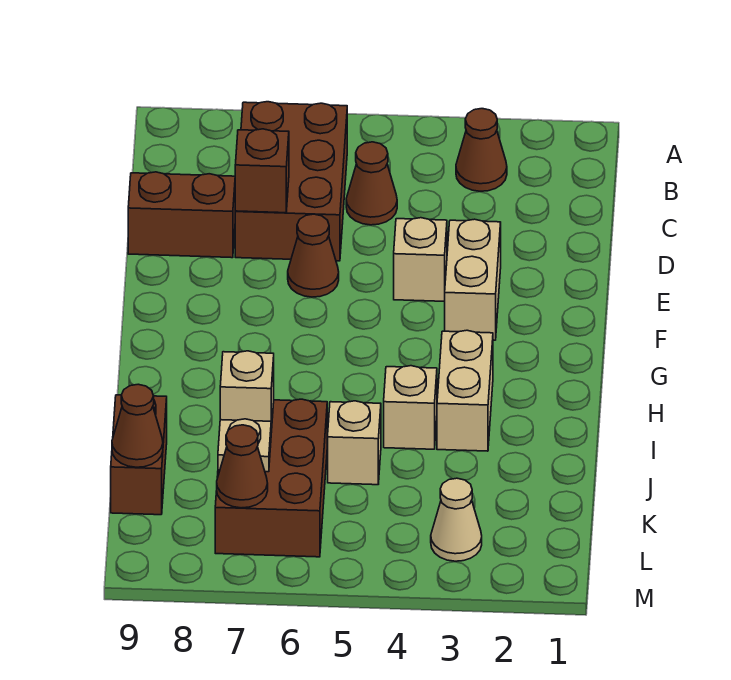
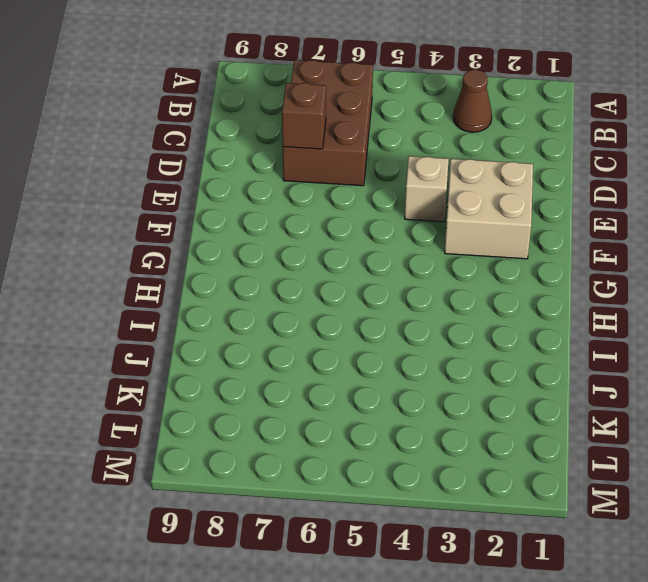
tan brick E2:F3 level 1 -> tan brick E3:F3 level 1
none -> brown cone C5 level 1
none -> brown brick D8:D9 level 1
none -> brown cone E6 level 1

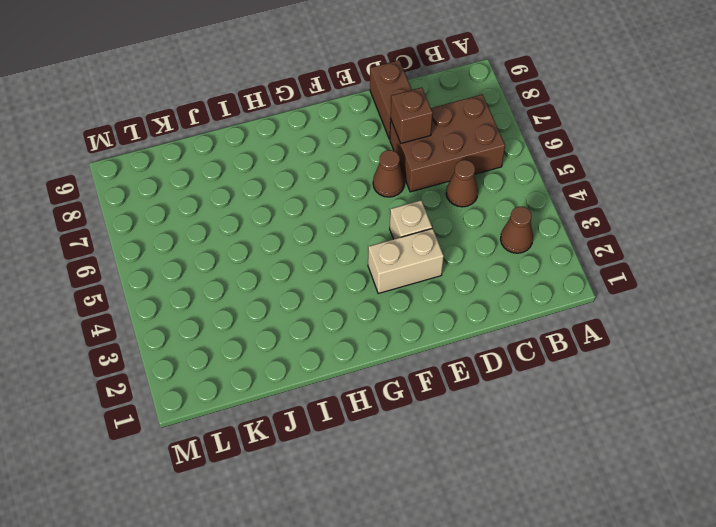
none -> tan brick H3:I3 level 1
none -> tan brick I4 level 1
none -> tan brick J5 level 1

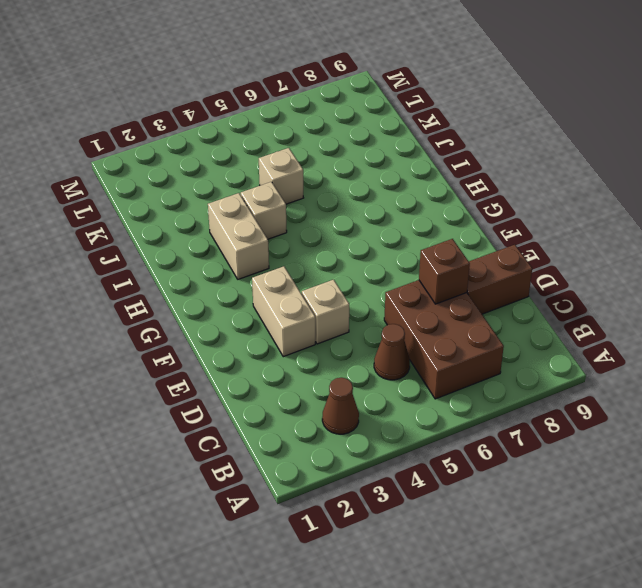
none -> brown cone E6 level 1
none -> brown brick J6:L7 level 1
none -> brown brick J9:K9 level 1

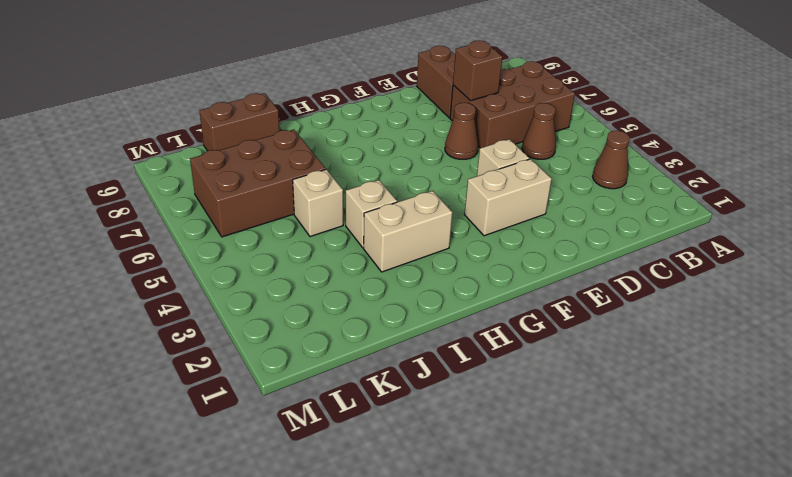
none -> tan cone L3 level 1
none -> tan brick J7 level 2
none -> tan plate K7 level 2

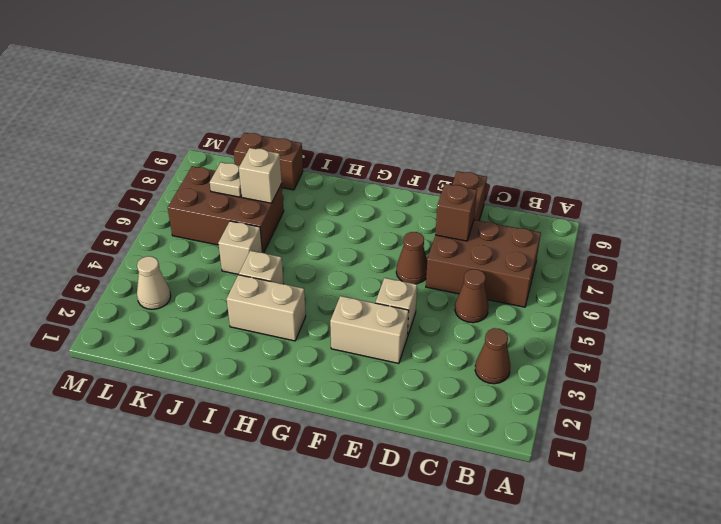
none -> brown cone K9 level 2
none -> brown cone L7 level 2

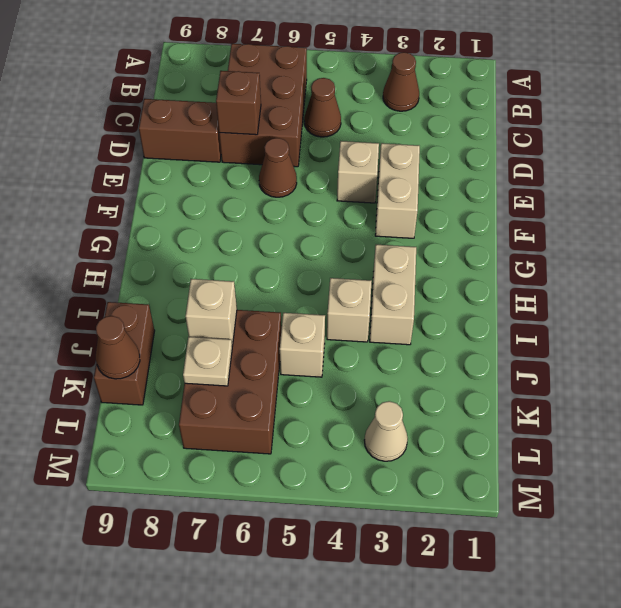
none -> brown cone L7 level 2

